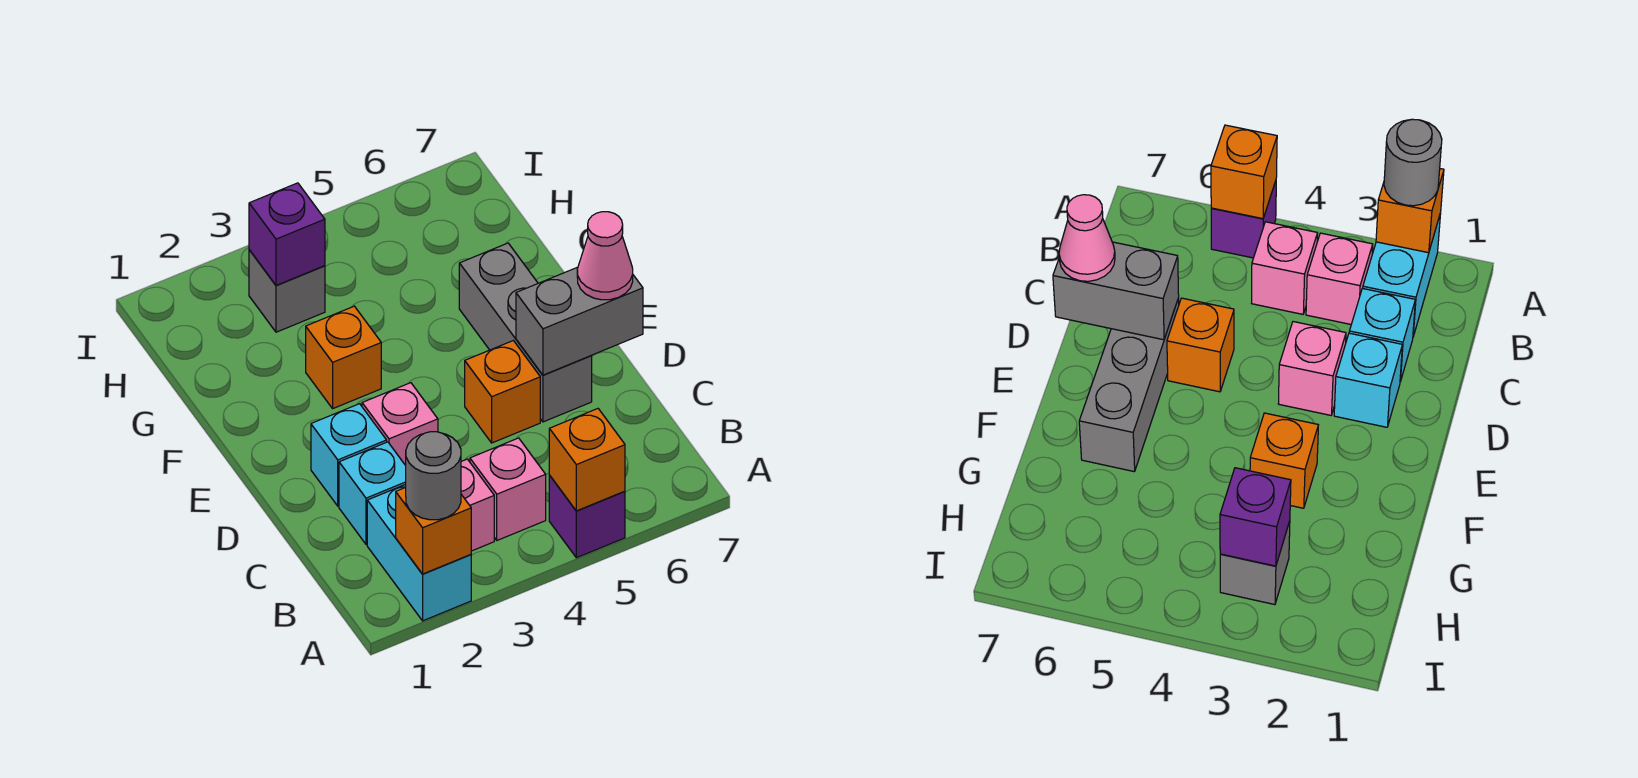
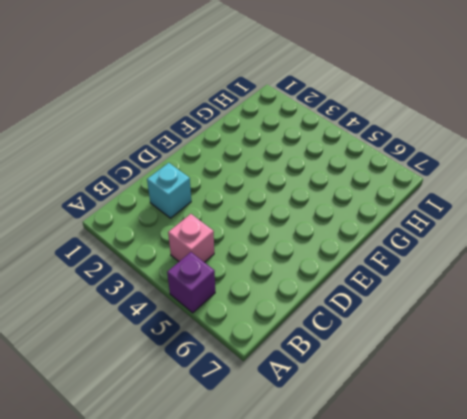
none -> cyan brick A2:B2 level 1
none -> pink brick B3 level 1
none -> cyan brick D2 level 1

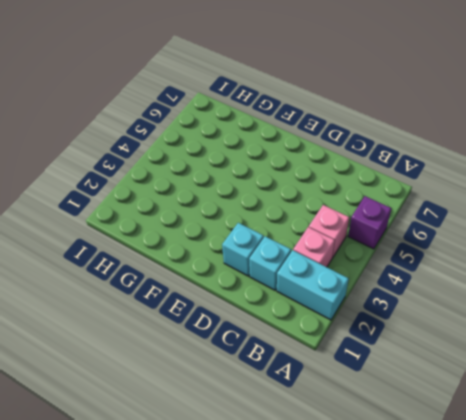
none -> pink brick D3 level 1
none -> orange brick D5 level 1
none -> grey brick D6:F6 level 1

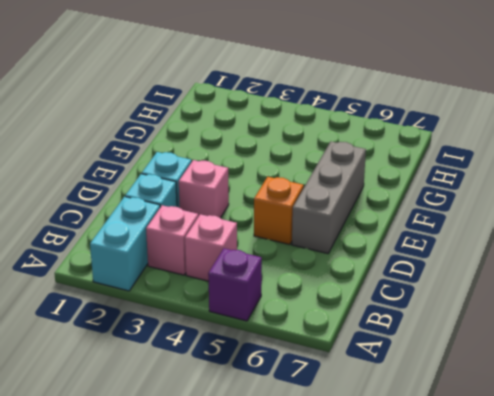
none -> orange brick F3 level 1
none -> grey brick H3 level 1
none -> orange brick A2 level 2

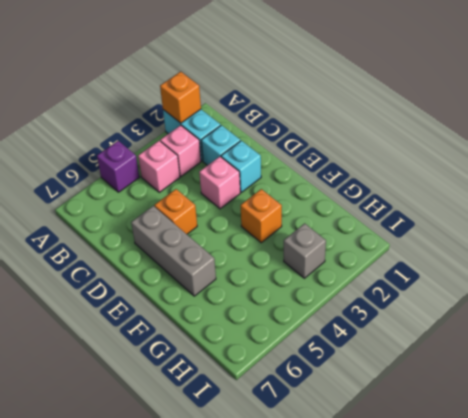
none -> orange brick A5 level 2
none -> grey brick D6:D7 level 2
none -> purple brick H3 level 2

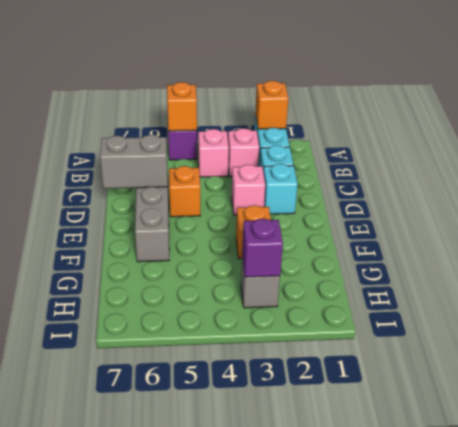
none -> grey round brick A2 level 3
none -> pink cone D7 level 3

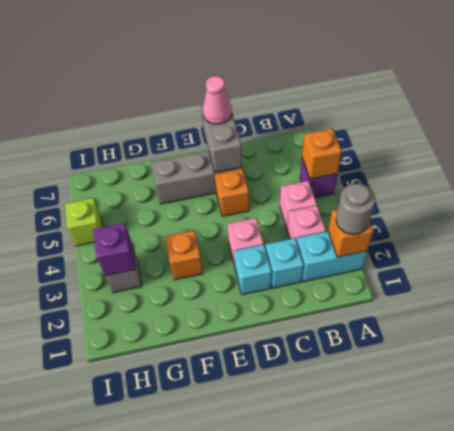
lime brick I5 level 1 -> none

